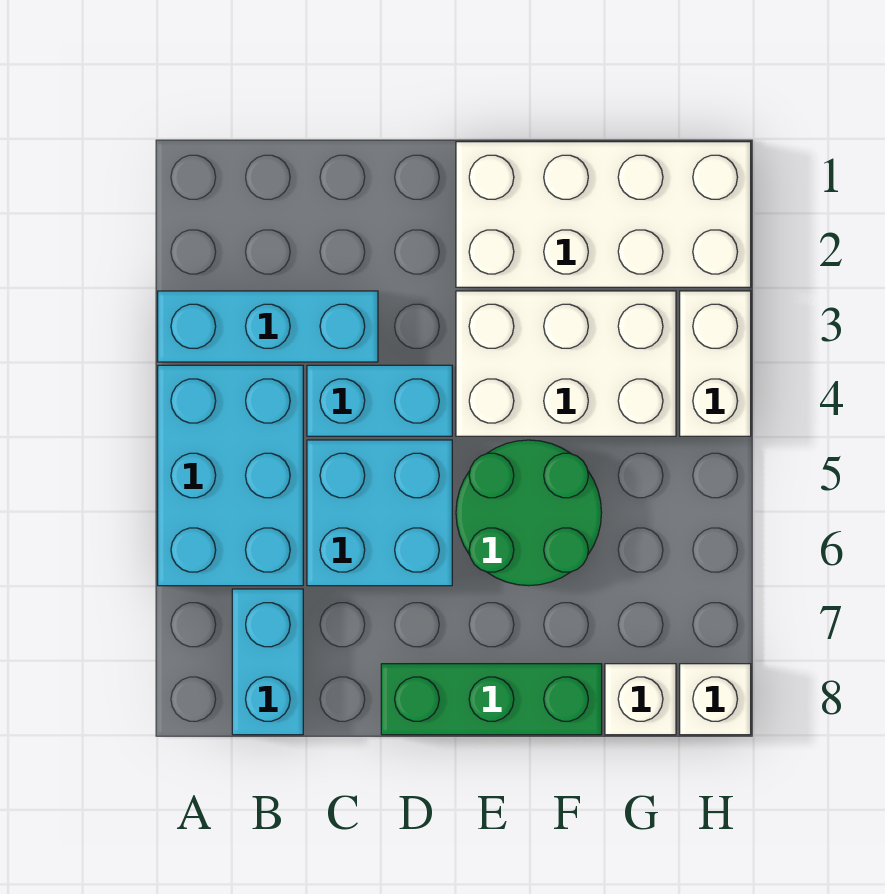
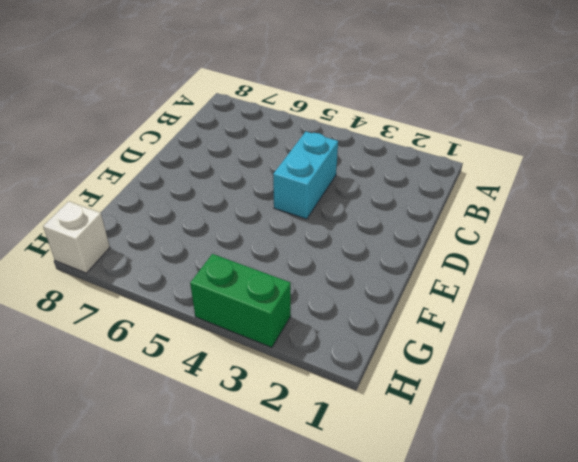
green brick H3:H4 level 1 -> white brick H3:H4 level 1
none -> cyan brick A3:C3 level 1
none -> cyan brick A4:B6 level 1
none -> cyan brick B7:B8 level 1

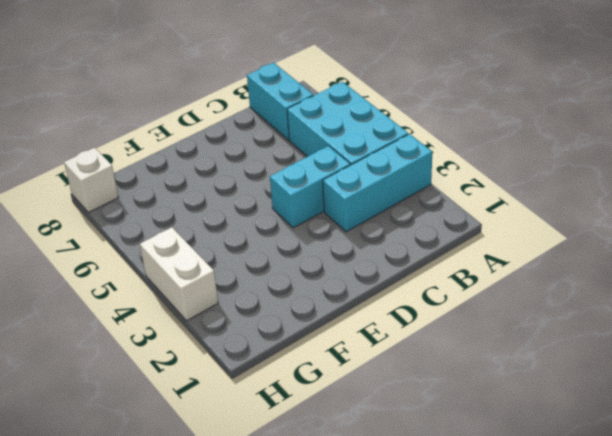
none -> cyan brick C5:D6 level 1
none -> green brick D8:F8 level 1
none -> white brick E1:H2 level 1

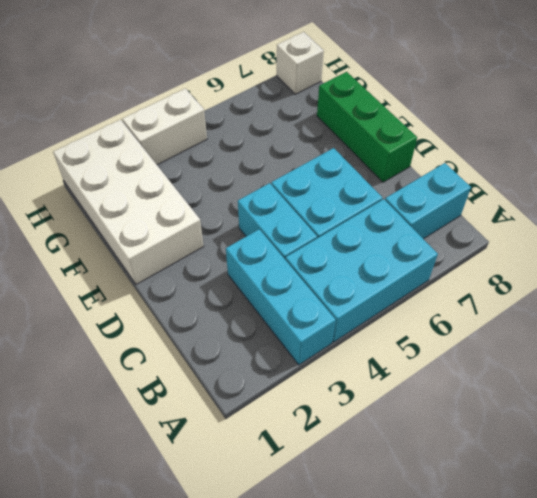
none -> white brick E3:G4 level 1
none -> green round brick E5:F6 level 1
none -> white brick G8 level 1

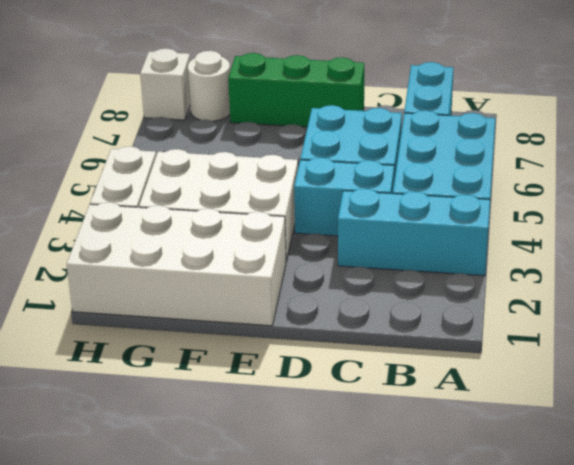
white round brick G8 level 1 -> white brick G8 level 1
none -> green round brick E5:F6 level 1

